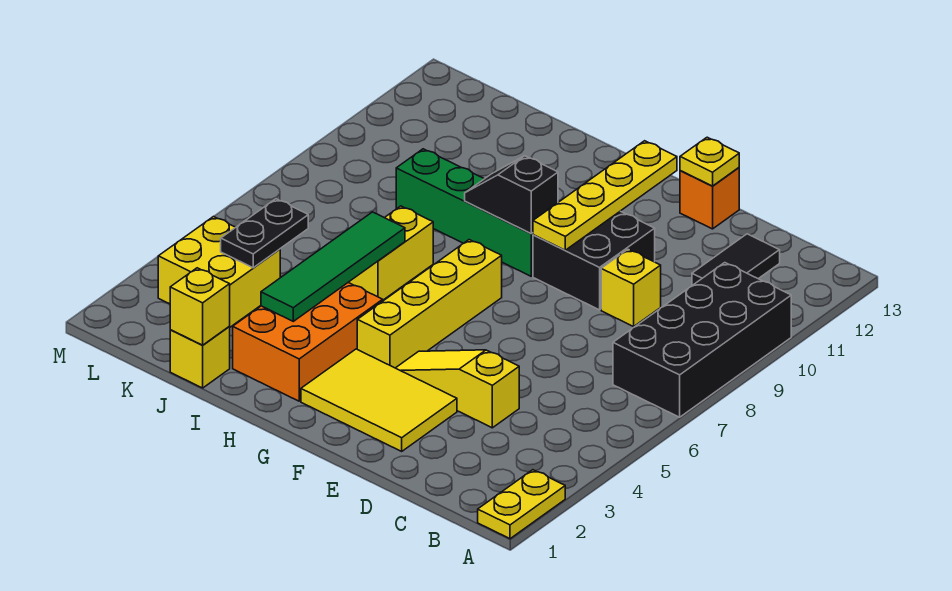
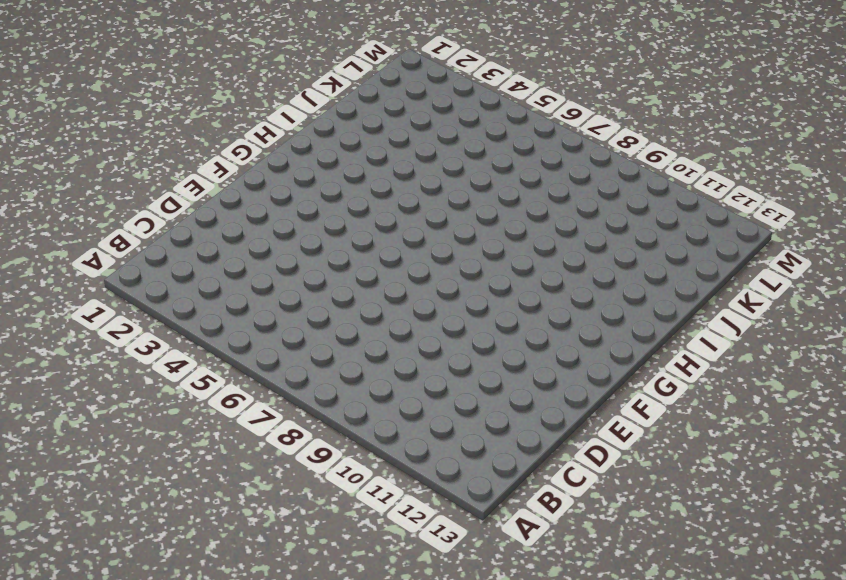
none -> yellow plate A1:A2 level 1
none -> black brick A7:B10 level 1
none -> black tile C11:C12 level 1

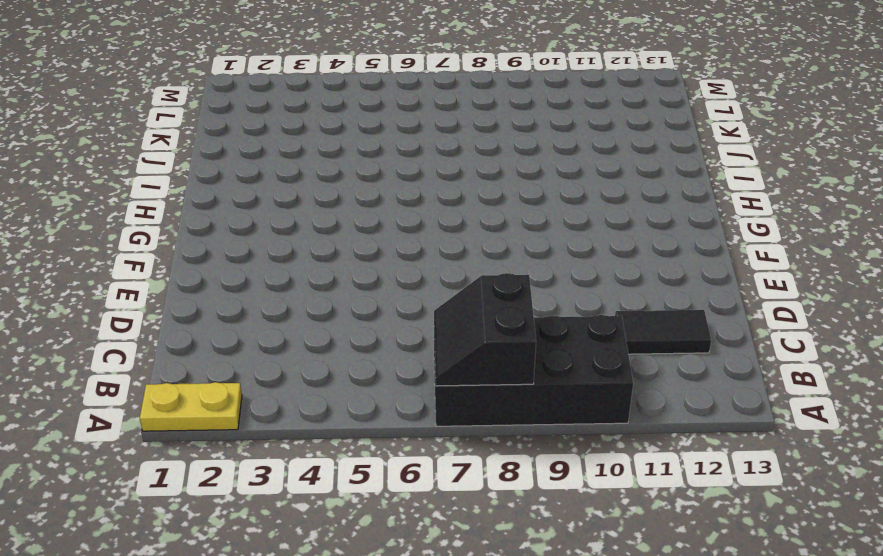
black slope A7:B8 level 2 top 8 -> none
none -> yellow slope D4:F4 level 1 top D
none -> yellow brick D9 level 1
none -> yellow tile E2:G3 level 1

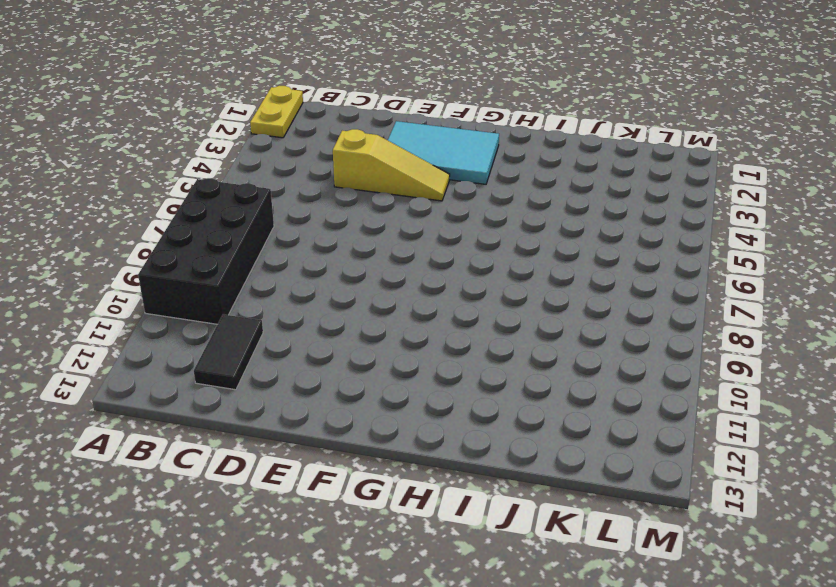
cyan tile E2:G3 level 1 -> yellow tile E2:G3 level 1
none -> yellow brick D9 level 1
none -> black brick E9:F10 level 1
none -> orange brick E13 level 1

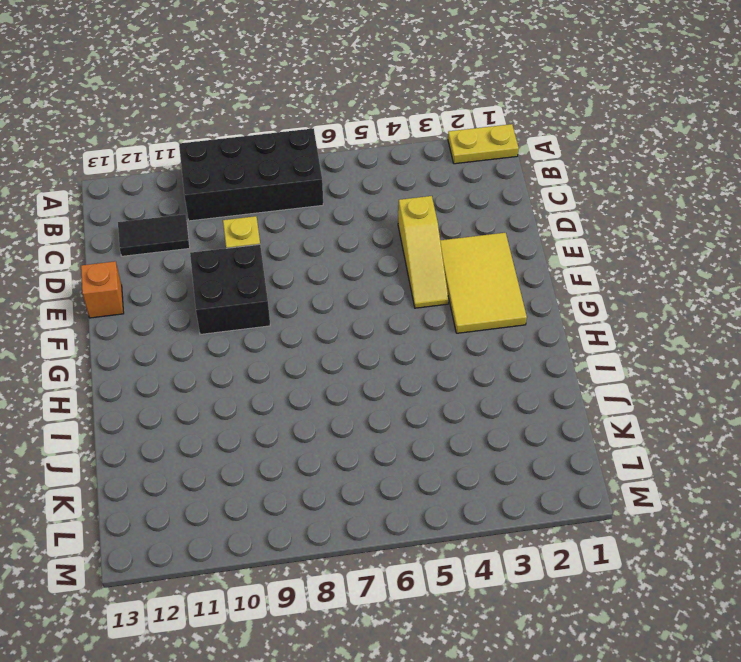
none -> yellow brick G4:G7 level 1
none -> green brick G9:J9 level 1
none -> orange brick H2:I4 level 1

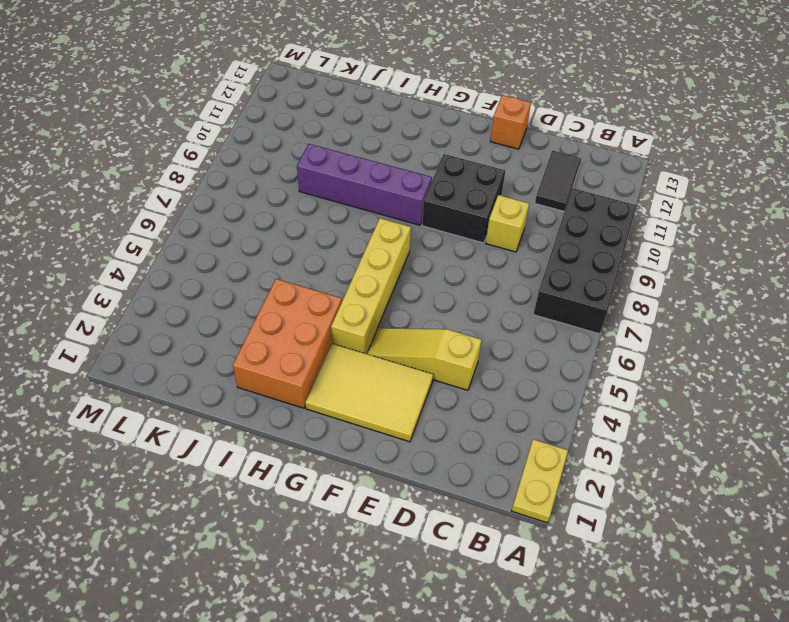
purple brick G9:J9 level 1 -> green brick G9:J9 level 1
none -> yellow brick I6:I7 level 1
none -> yellow brick J1 level 1
none -> yellow brick K3:L4 level 1

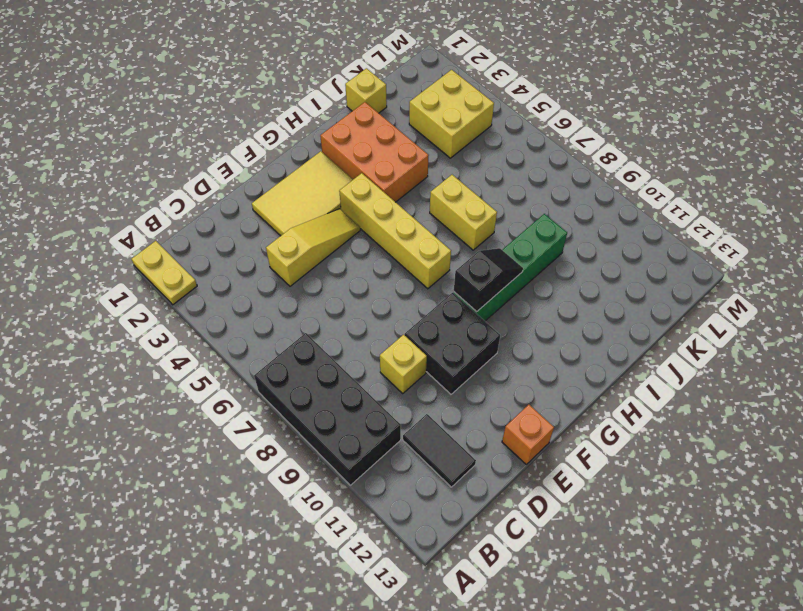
none -> yellow plate E13 level 2
none -> yellow plate F9:F12 level 2
none -> green tile I3:I6 level 2

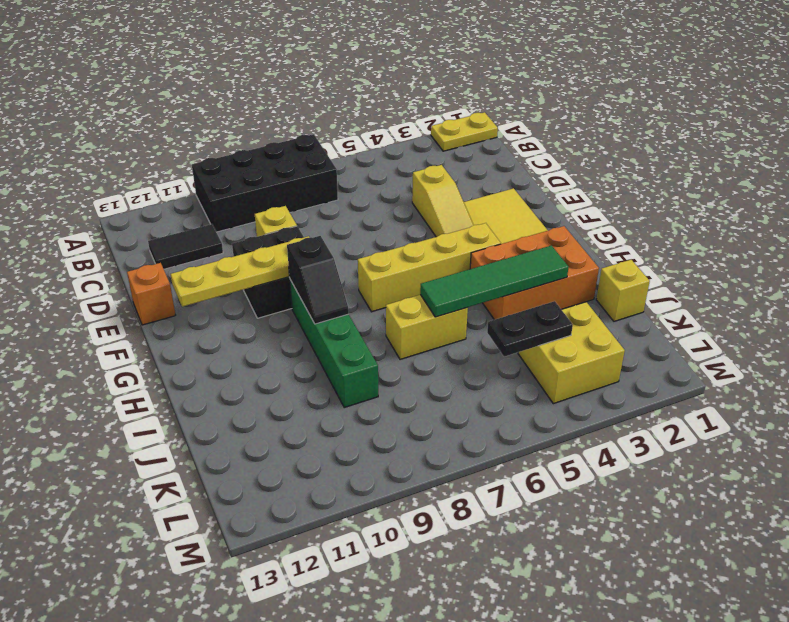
none -> yellow plate E13 level 2
none -> yellow brick J1 level 2

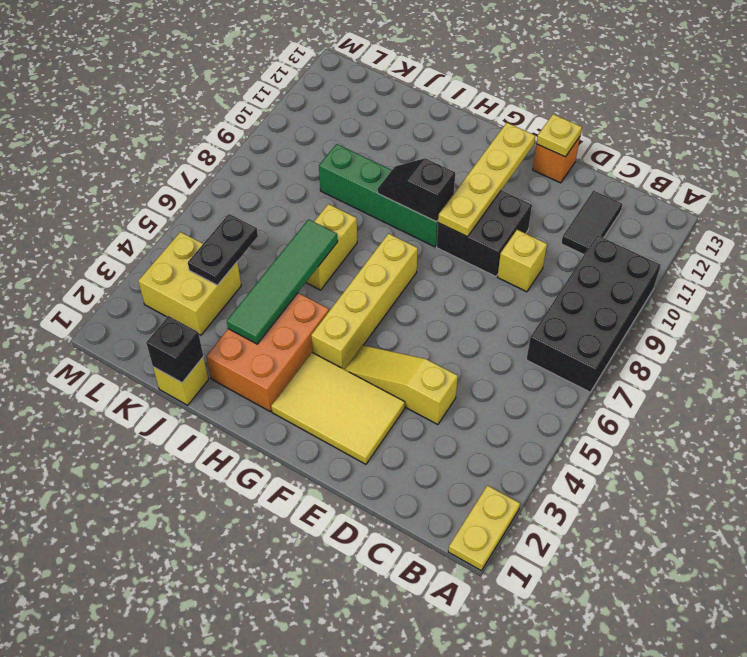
black brick J1 level 2 -> yellow brick J1 level 2

